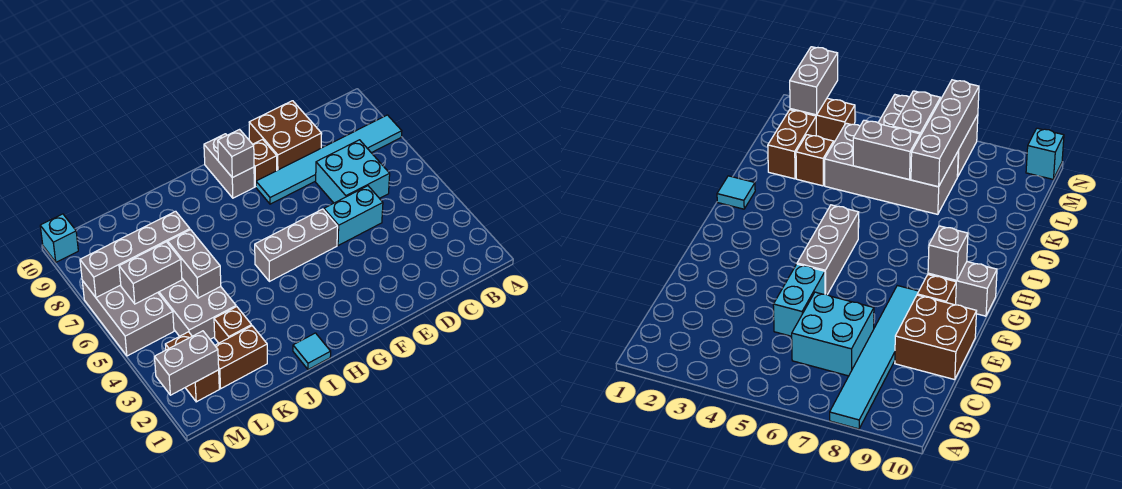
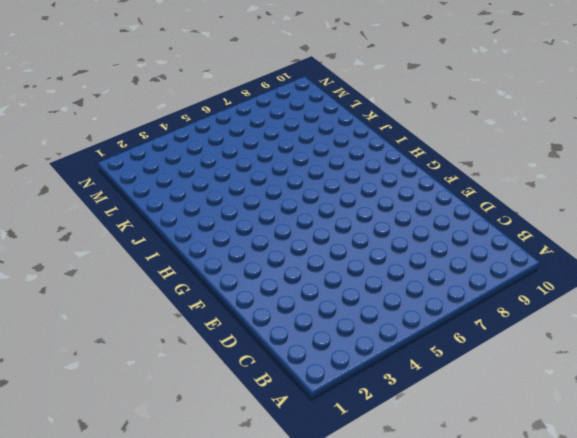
none -> cyan tile A8:F8 level 1
none -> cyan brick C6:D7 level 1
none -> cyan brick D5:E5 level 1

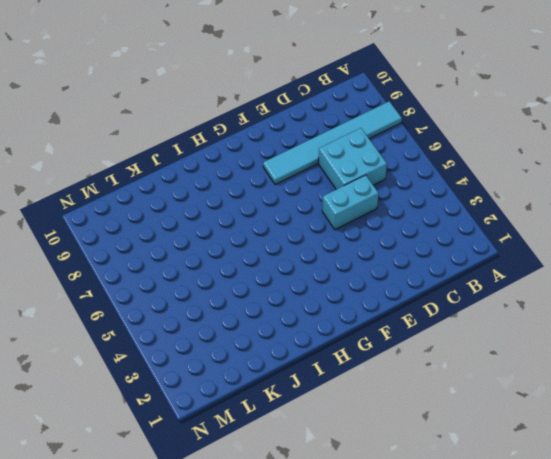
none -> brown brick D9:E10 level 1
none -> grey brick F5:H5 level 1
none -> brown brick F9 level 1

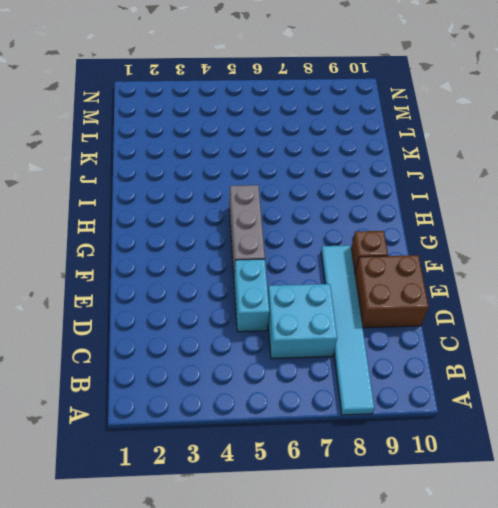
none -> grey brick G9:G10 level 1
none -> cyan tile I1 level 1
none -> brown brick K2:L2 level 1

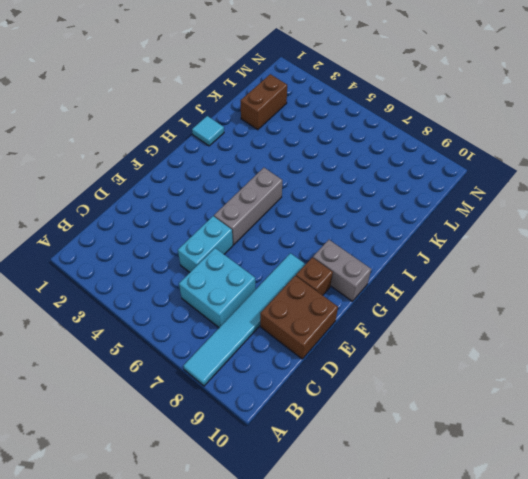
none -> brown brick K3 level 1
none -> grey brick K4:L7 level 1
none -> brown brick M2:M3 level 1

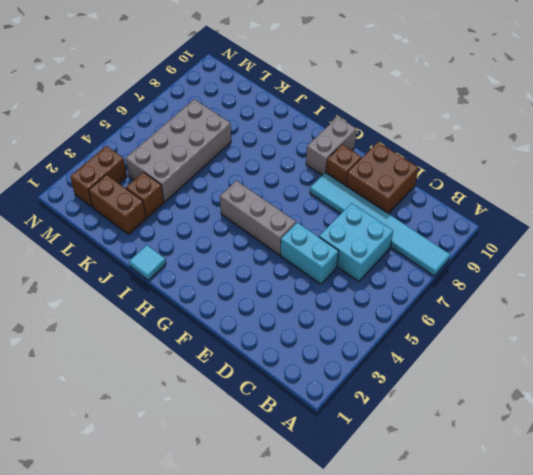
none -> grey brick M5:N7 level 1
none -> cyan brick N10 level 1
none -> grey brick G9 level 2

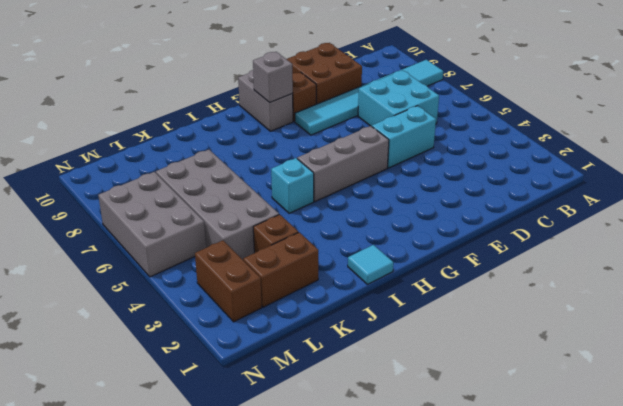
cyan brick I5 level 1 -> cyan brick N10 level 1
none -> grey brick K5:K6 level 2
none -> grey brick K7:N7 level 2
none -> grey brick L6:M6 level 2

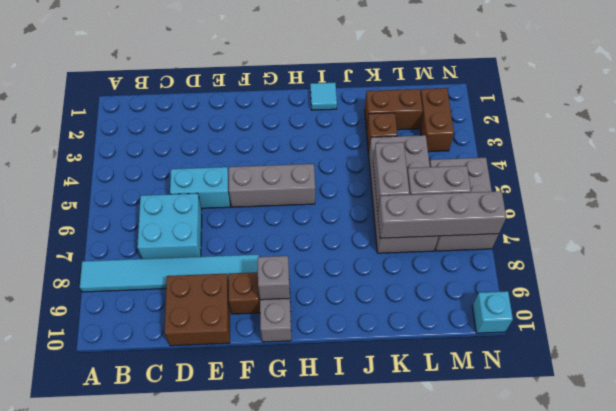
none -> grey brick M2:N2 level 2

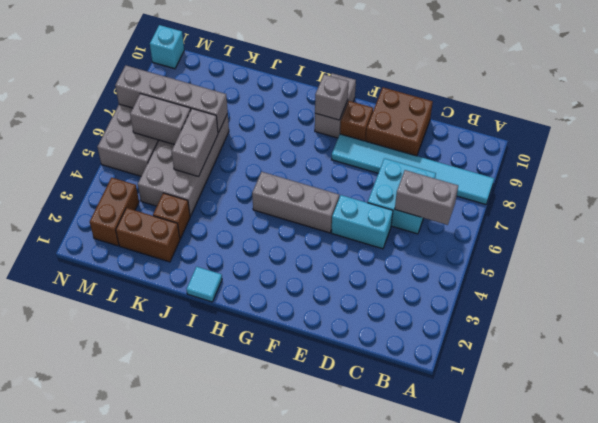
grey brick B6:C6 level 2 -> grey brick M2:N2 level 2

